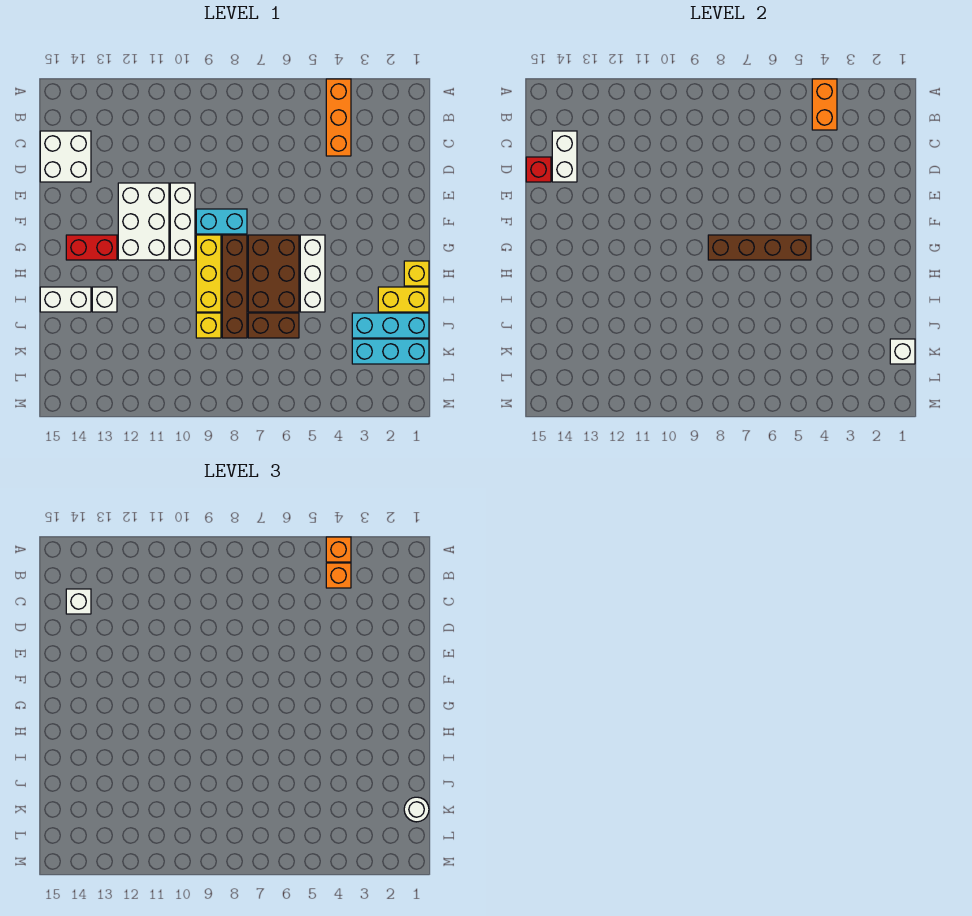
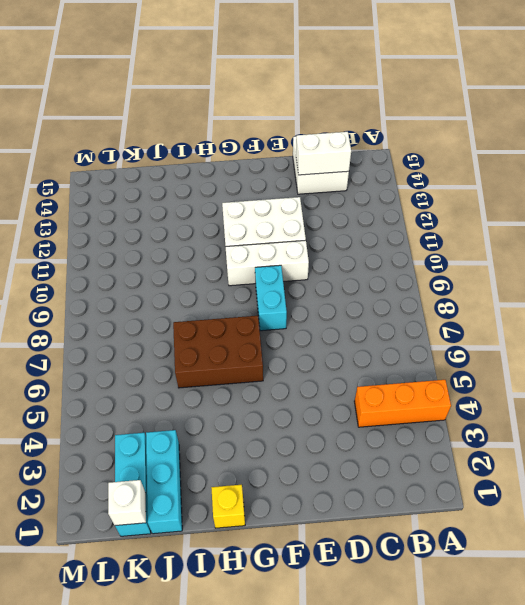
none -> white brick G5:I5 level 1
none -> brown brick G8:J8 level 1
none -> yellow brick G9:I9 level 1

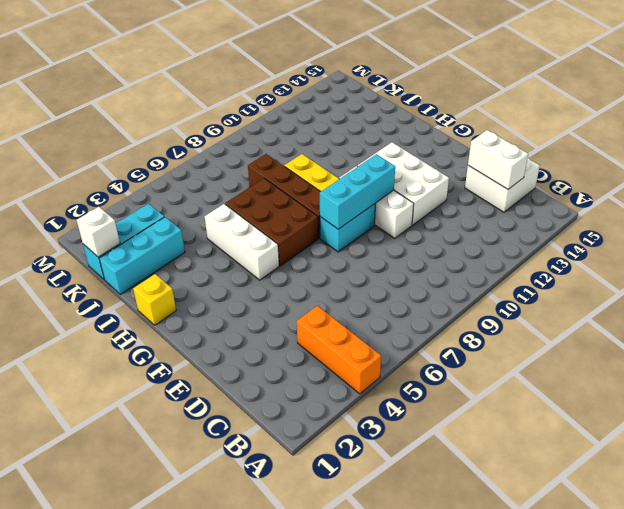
cyan brick F8:F10 level 2 -> none
none -> red brick G13:G14 level 1
none -> yellow brick I1:I2 level 1
none -> white brick I13 level 1

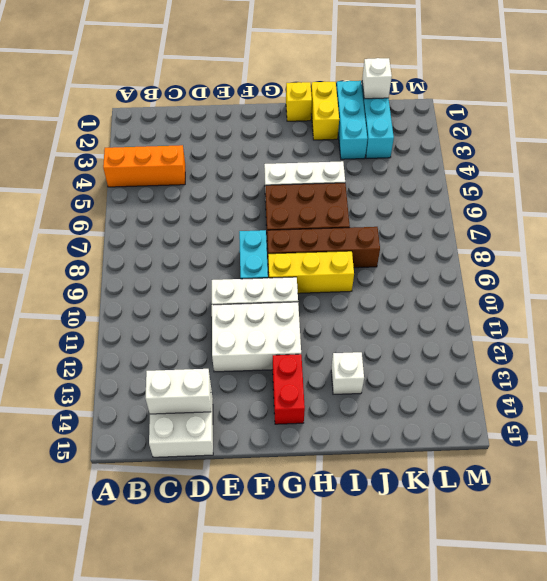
none -> white brick I14:I15 level 1
none -> brown brick J6:J7 level 1
none -> yellow brick J9 level 1

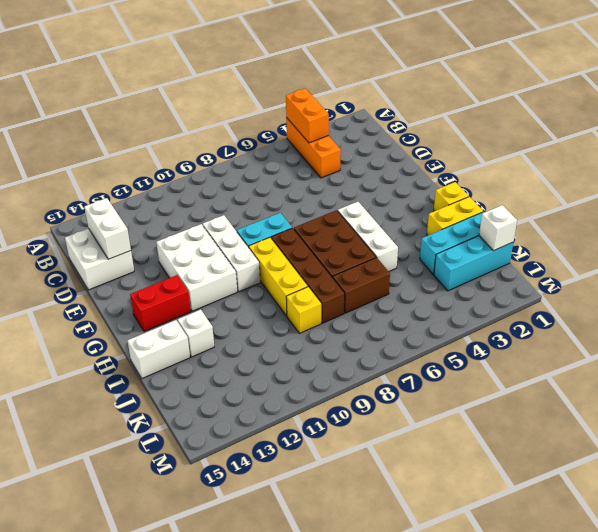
none -> red brick D15 level 2
none -> brown brick G5:G8 level 2
none -> orange brick A4 level 3

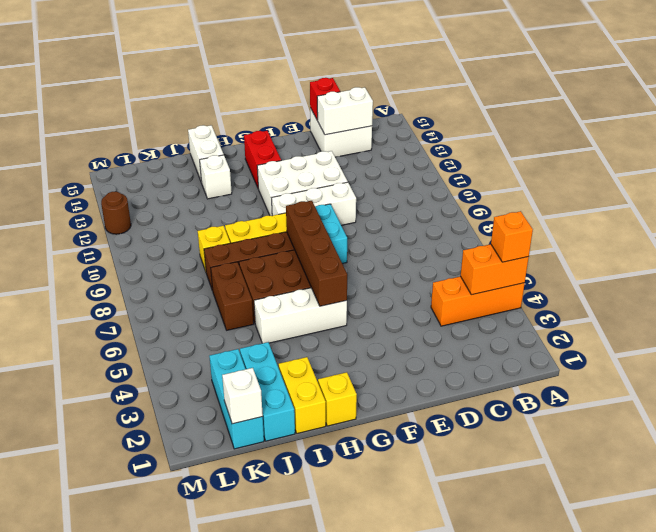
brown round brick M12 level 1 -> none
none -> orange brick B4 level 3
none -> white brick C14 level 3
none -> white round brick K1 level 3

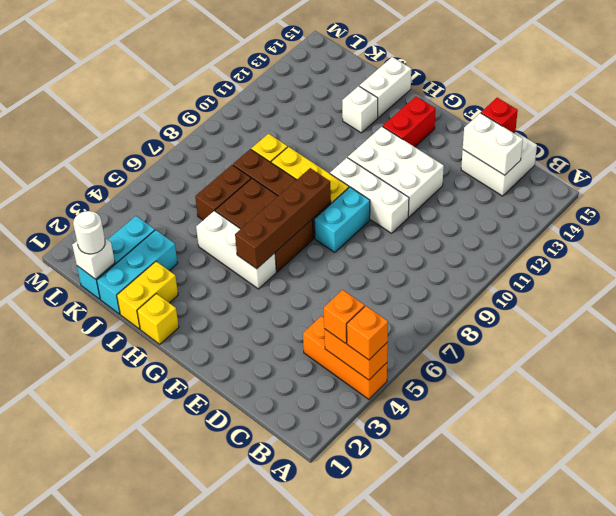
none -> white brick C14 level 3

